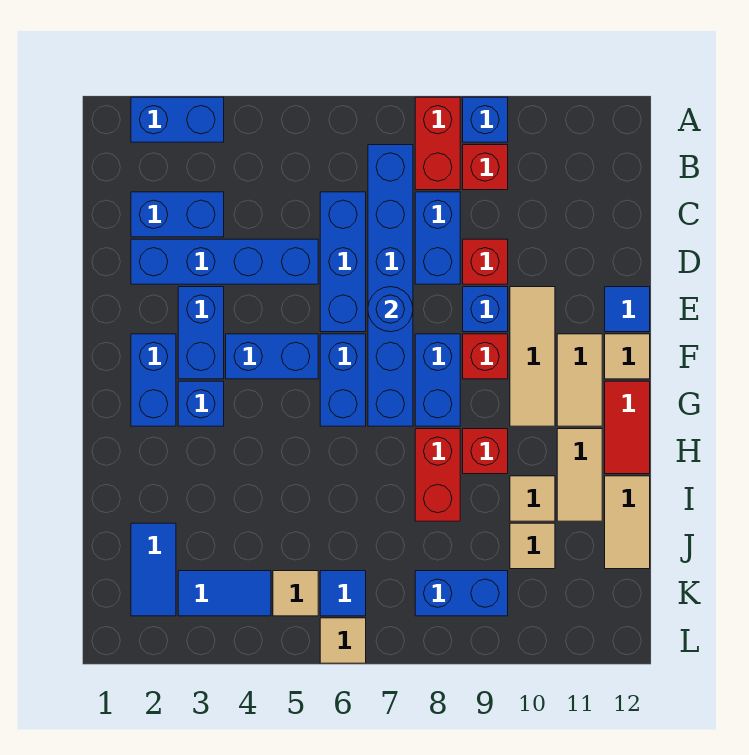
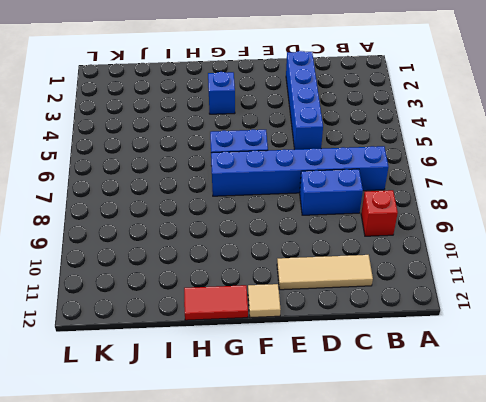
tan tile C11:E11 level 1 -> tan tile E10:G10 level 1
none -> blue brick A2:A3 level 1
none -> red brick A8:B8 level 1
none -> blue brick A9 level 1
none -> blue brick C2:C3 level 1

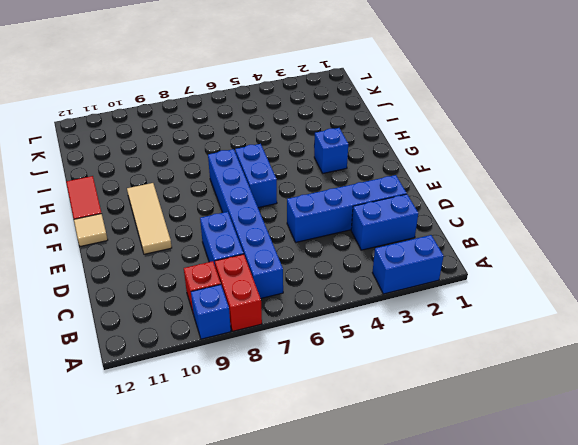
none -> blue brick C6:E6 level 1
none -> red brick D9 level 1
none -> blue brick E3:F3 level 1
none -> blue brick E9 level 1

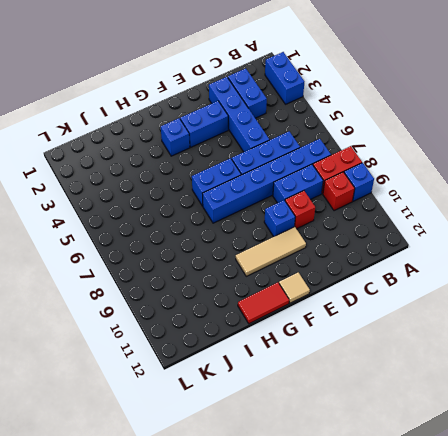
none -> blue tile E12 level 1
none -> blue brick F2:G2 level 1
none -> blue brick F4:F5 level 1
none -> blue brick F8:G8 level 1

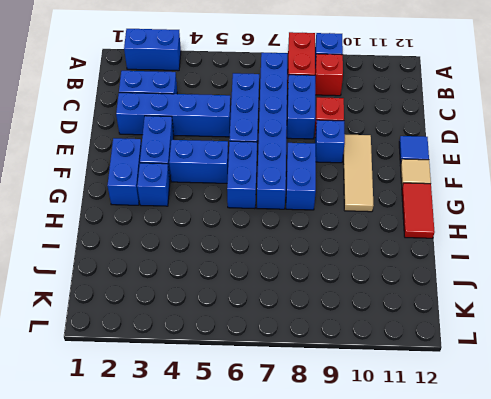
none -> red brick F9 level 1
none -> tan tile F11:G11 level 1
none -> red brick H8:I8 level 1
none -> red brick H9 level 1

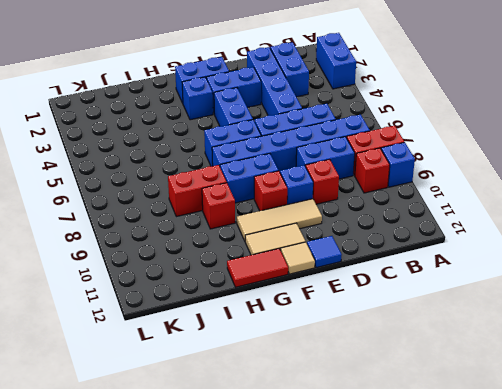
none -> tan tile H11:I11 level 1
none -> tan tile I10 level 1
none -> tan tile I12:J12 level 1
none -> blue tile J2:K2 level 1

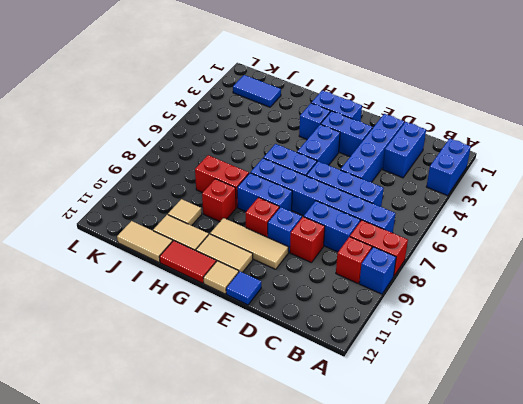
none -> tan tile J10 level 1
none -> blue tile K3:K4 level 1
none -> tan tile K5 level 1
none -> blue tile K6 level 1

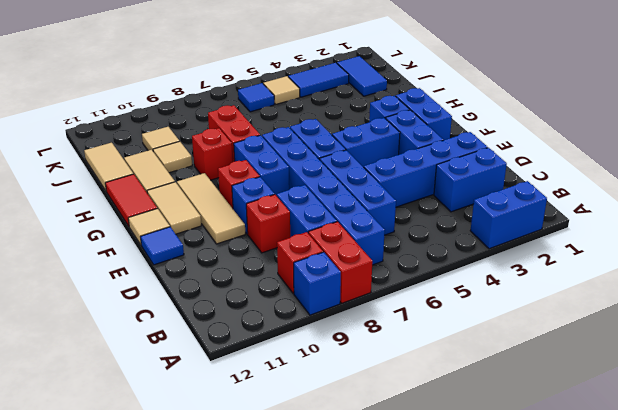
none -> blue brick K8:K9 level 1
none -> tan tile L6 level 1
none -> blue round brick E7 level 2

